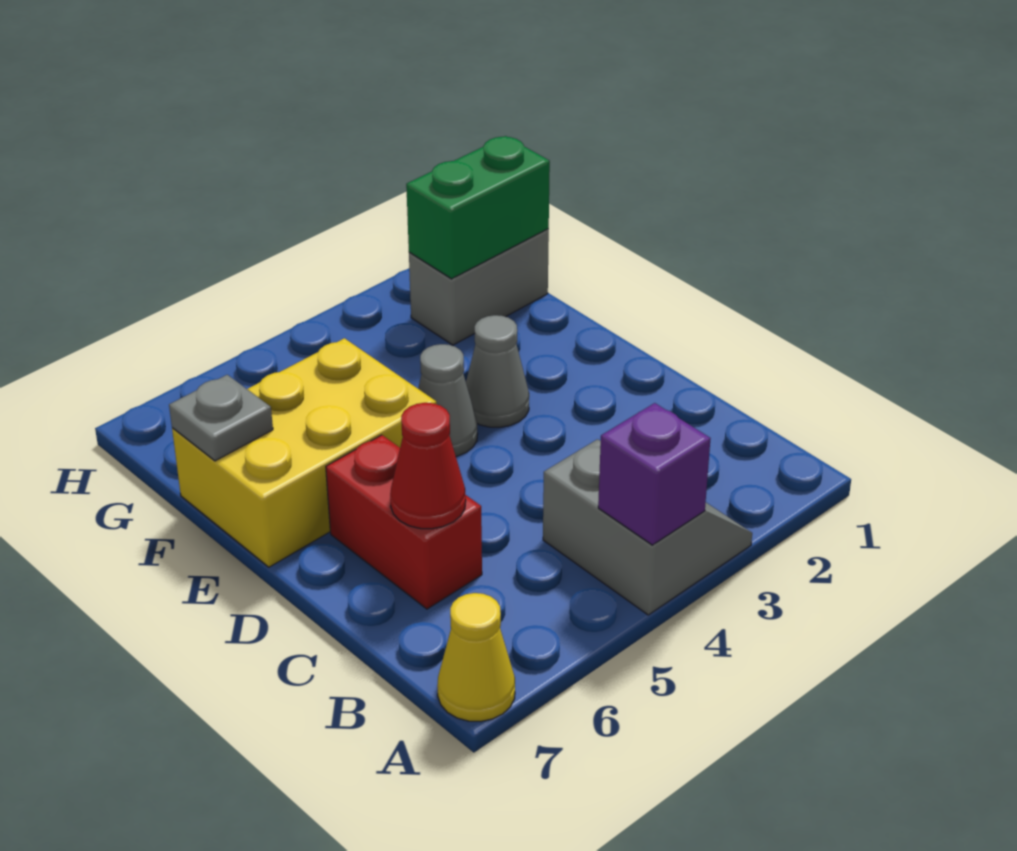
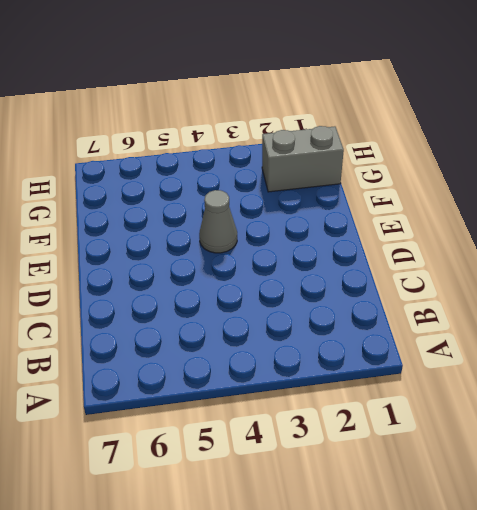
none -> grey slope A3:B4 level 1 top 4
none -> yellow cone A7 level 1

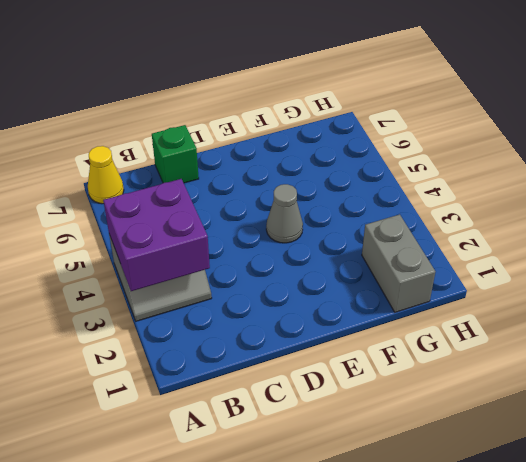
purple brick A3:B4 level 2 -> purple brick A4 level 2
green brick C7 level 1 -> none
none -> red brick C6:D6 level 1
none -> grey cone E3 level 1

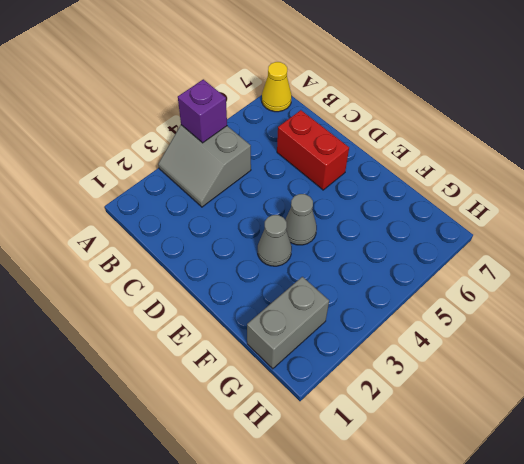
none -> yellow brick E5:F7 level 1
none -> red cone C6 level 2

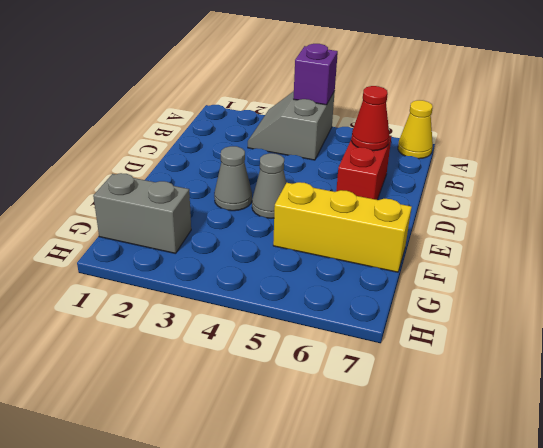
yellow brick F5:F7 level 1 -> yellow brick E5:F7 level 1
none -> grey plate F7 level 2
none -> green brick G1:G2 level 2

